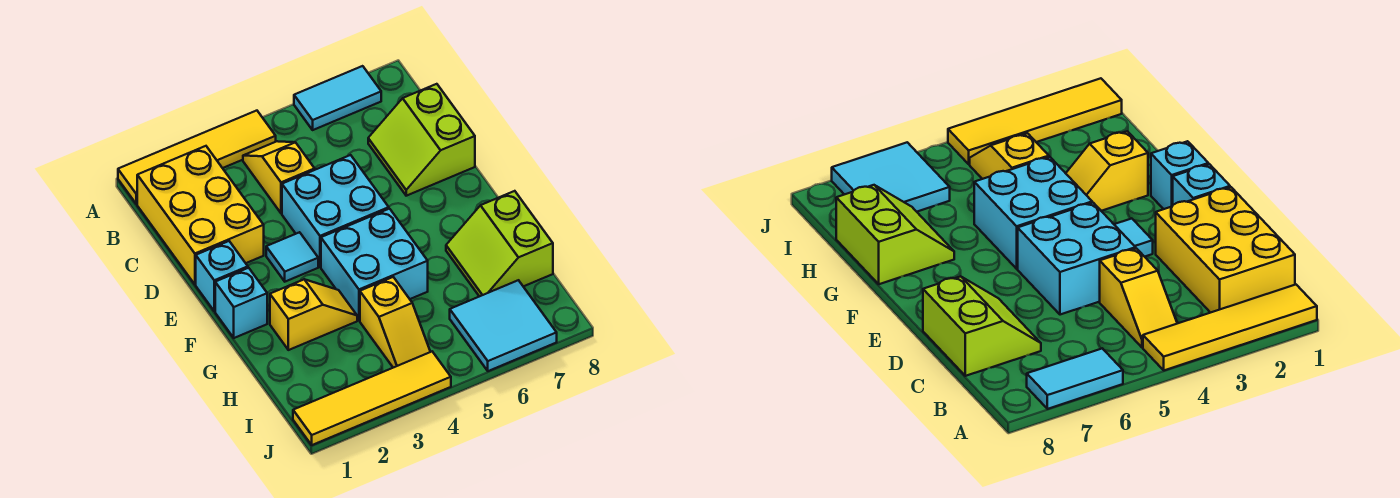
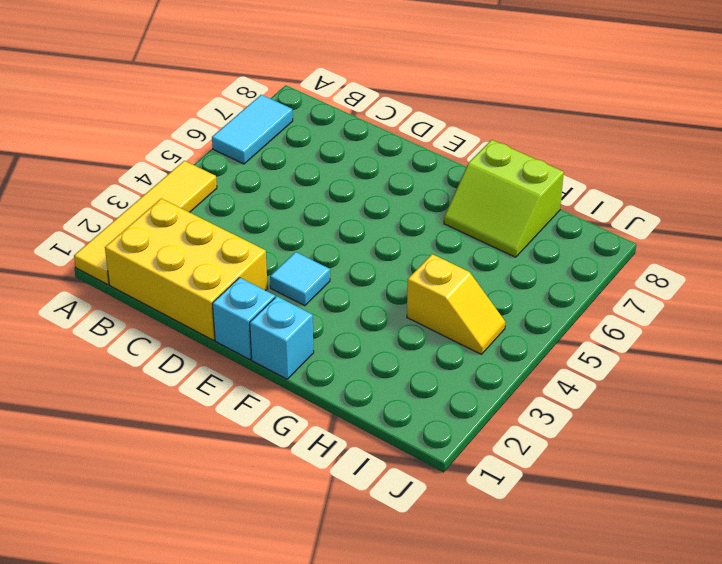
none -> yellow slope B4:C4 level 1 top C
none -> lime slope C7:D8 level 1 top 8
none -> cyan brick D4:E5 level 1

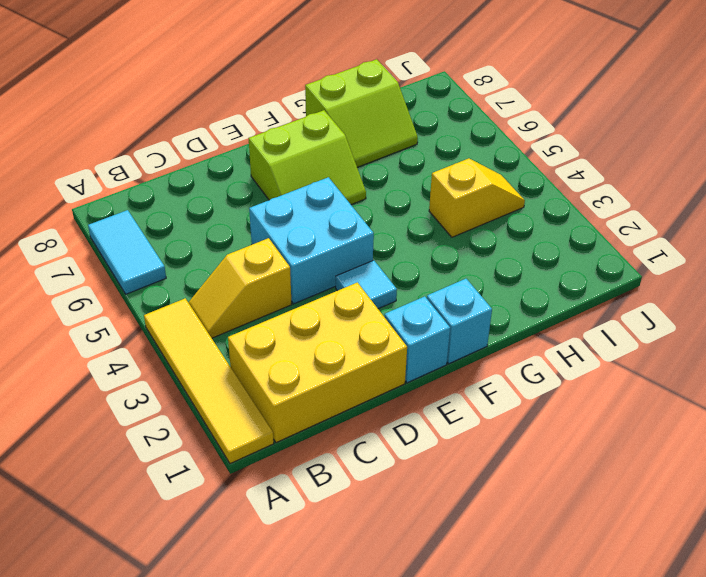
lime slope E6:F7 level 1 top 7 -> lime slope C7:D8 level 1 top 8
none -> cyan brick F4:G5 level 1
none -> yellow slope G2:G3 level 1 top 2
none -> cyan tile I6:J7 level 1

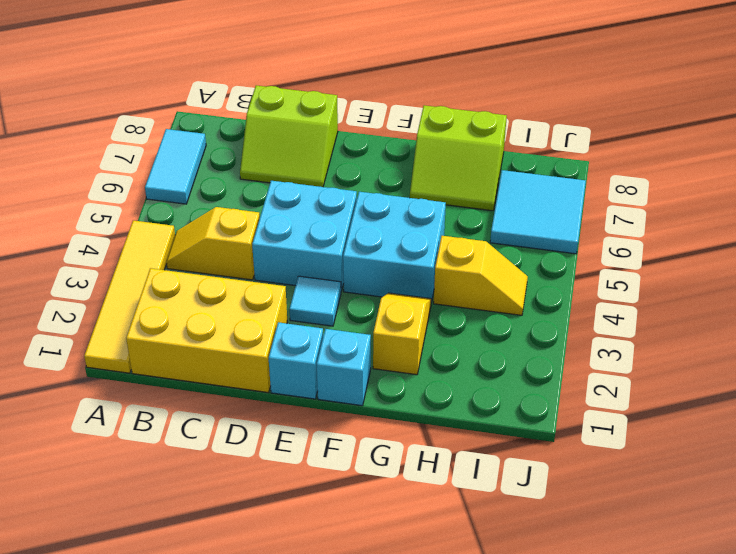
none -> yellow tile J1:J4 level 1

